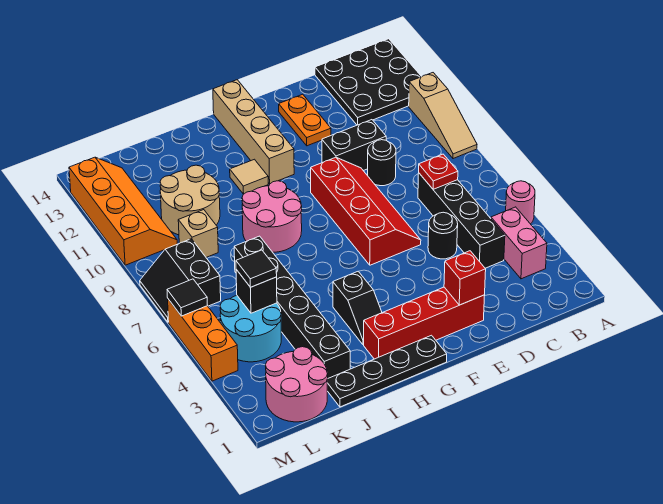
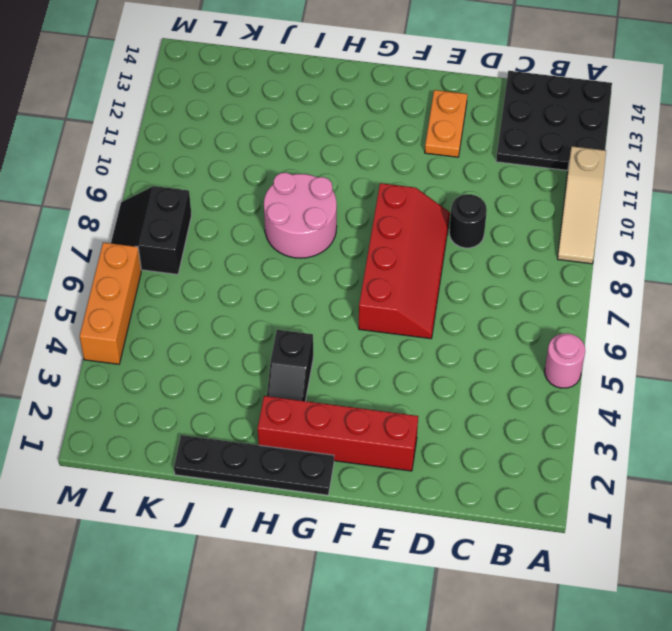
none -> pink brick B3:B4 level 1
none -> black brick C4:C7 level 1
none -> black round brick D5 level 1

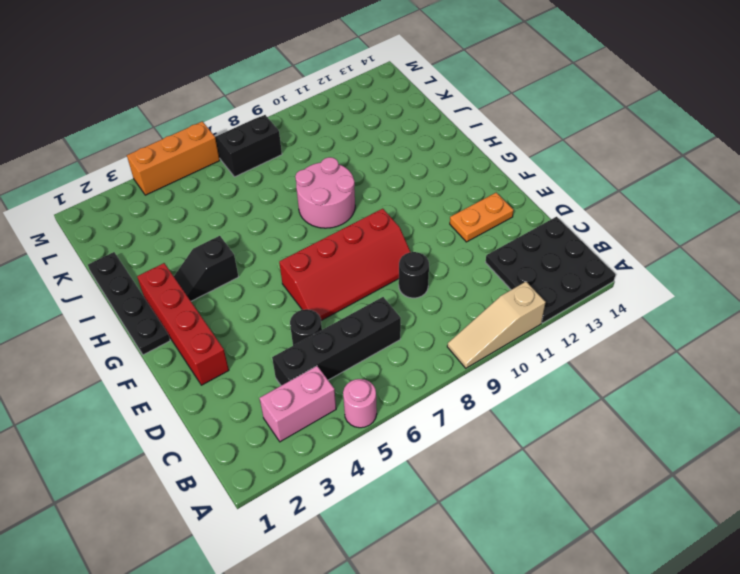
none -> black brick D10:E10 level 1
none -> tan brick G11:G14 level 1
none -> tan tile H11 level 1

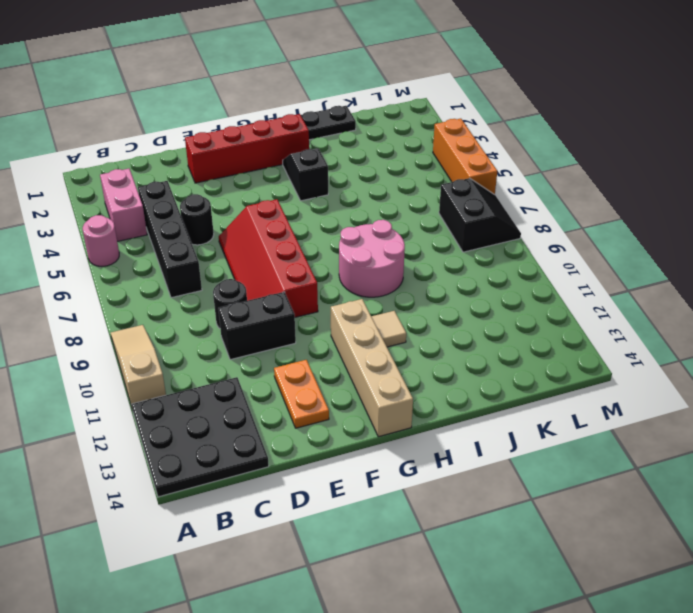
none -> black brick J2:J7 level 1
none -> tan round brick J10:K11 level 1
none -> pink round brick K1:L2 level 1

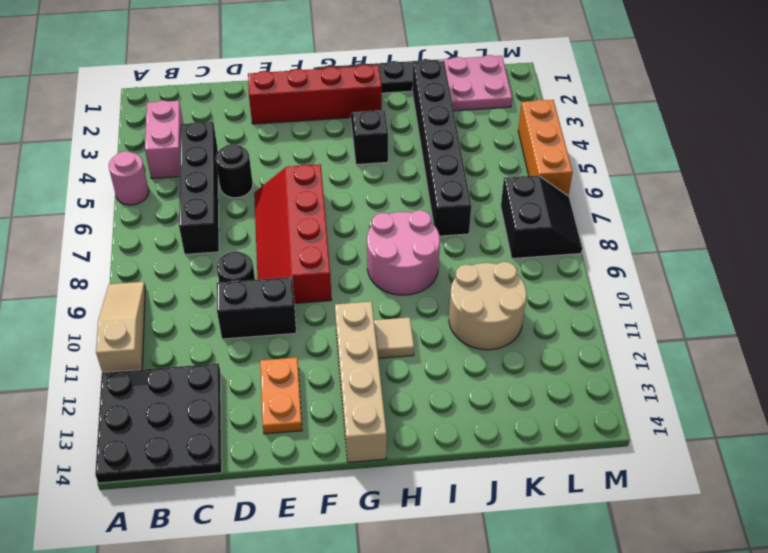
pink plate K1:L2 level 1 -> pink round brick K1:L2 level 1
none -> cyan round brick K4:L5 level 1
none -> tan brick K9 level 1
none -> orange slope L10:M13 level 1 top M

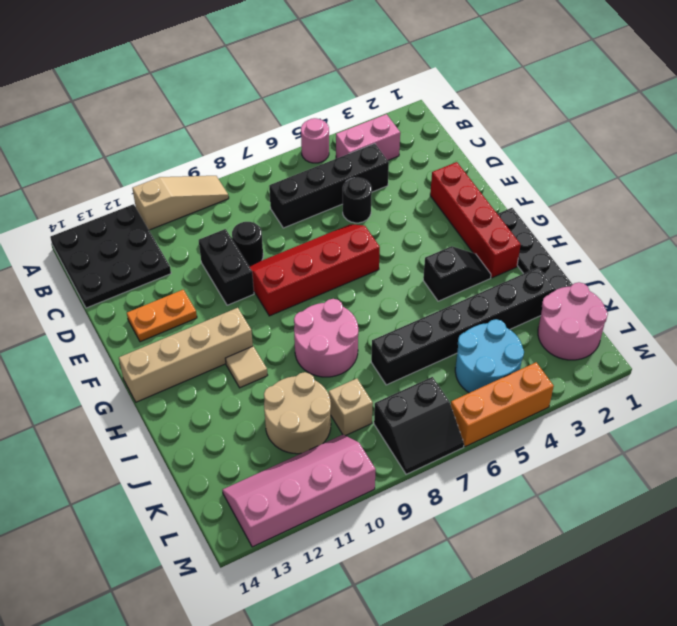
pink slope L10:M13 level 1 top M -> orange slope L10:M13 level 1 top M
none -> red plate C7 level 2
none -> red brick E2 level 2
none -> black brick K5 level 2

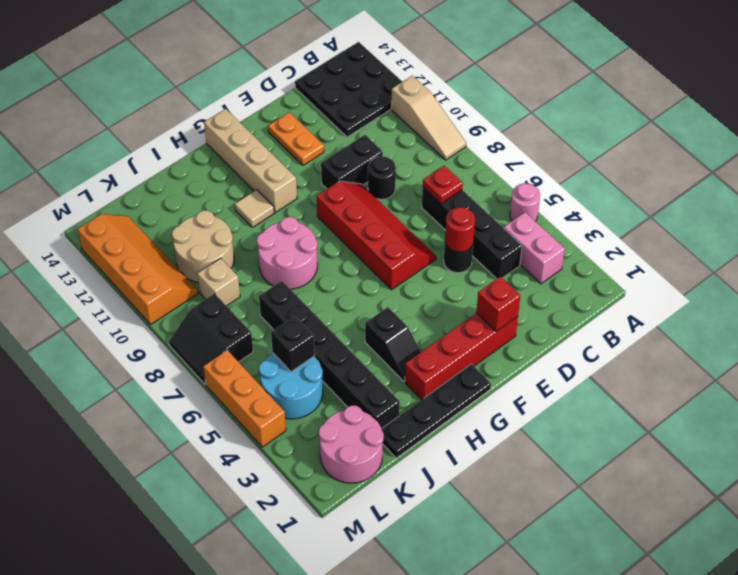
red round brick D5 level 2 -> none
none -> black tile M6 level 2
none -> black tile K5 level 3

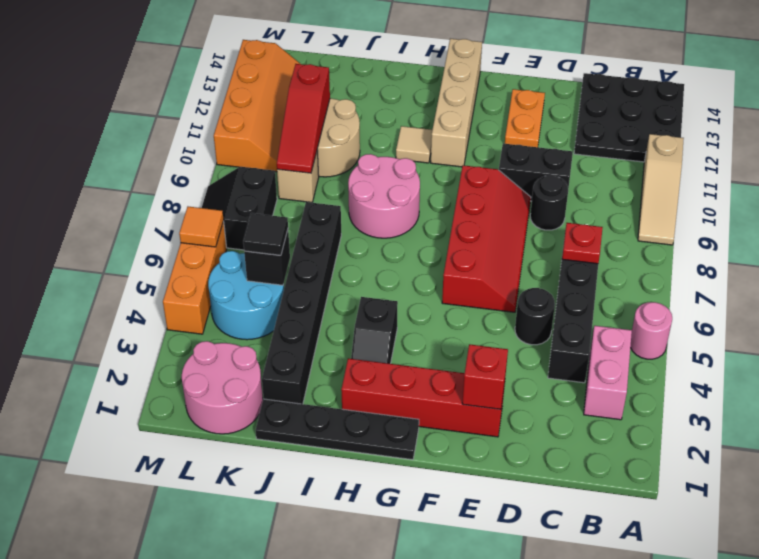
red slope K9:K11 level 2 top 11 -> none
orange tile M6 level 2 -> black tile M6 level 2

